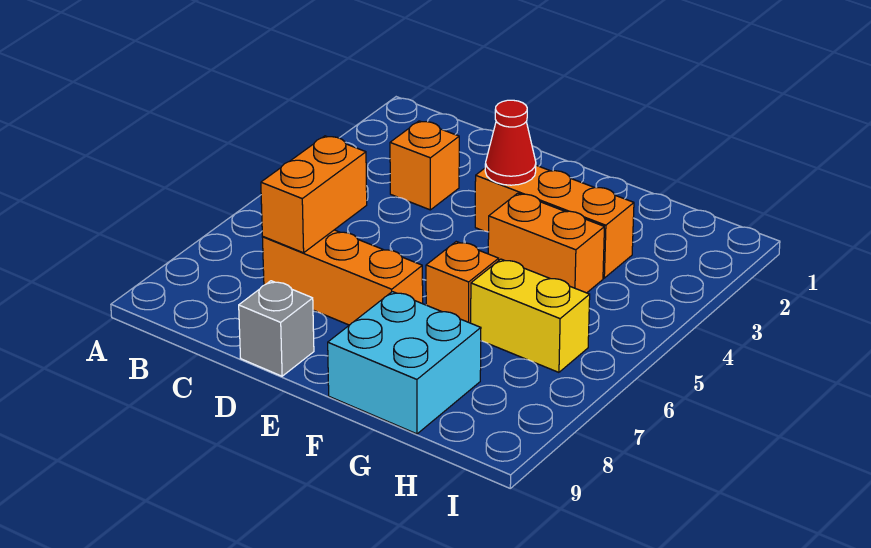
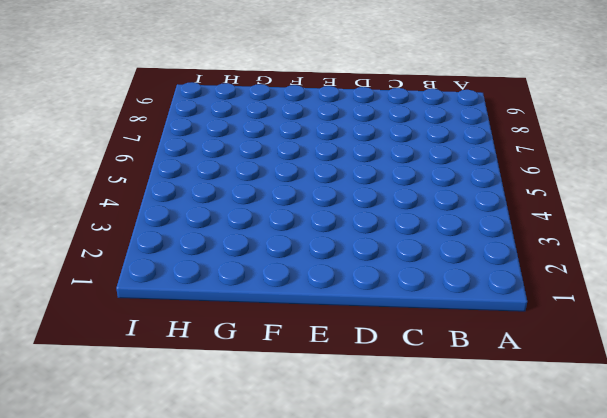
none -> orange brick C3 level 1
none -> orange brick C7:E7 level 1

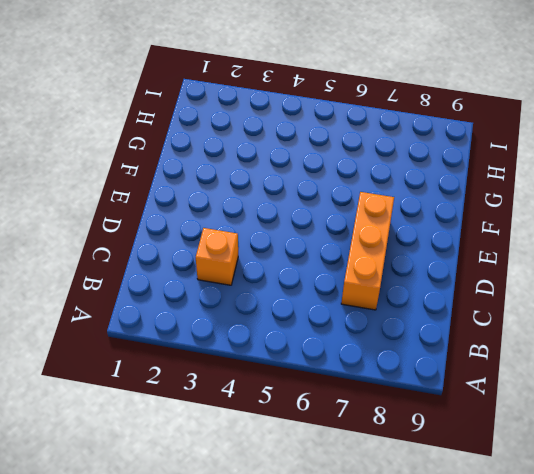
none -> grey brick D9 level 1
none -> orange brick E3:G3 level 1

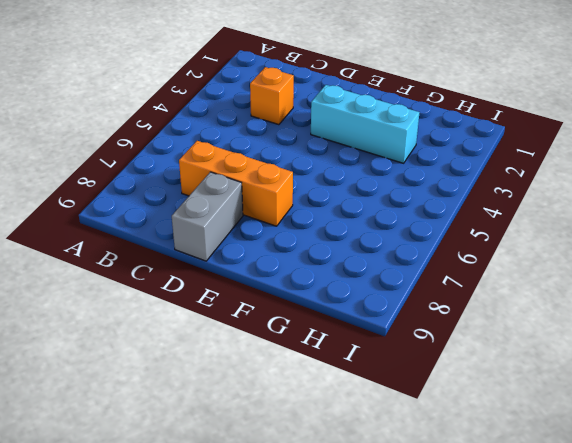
grey brick D8:D9 level 1 -> grey brick D9 level 1
cyan brick E3:G3 level 1 -> orange brick E3:G3 level 1
none -> orange brick F4:G4 level 1
none -> orange brick F6 level 1

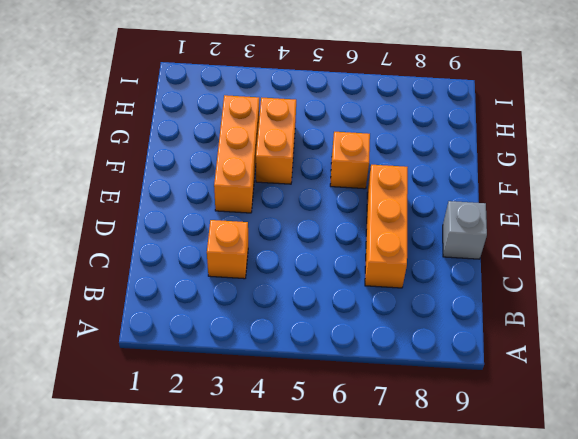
none -> cyan brick F8:G9 level 1
none -> yellow brick G6:H6 level 1

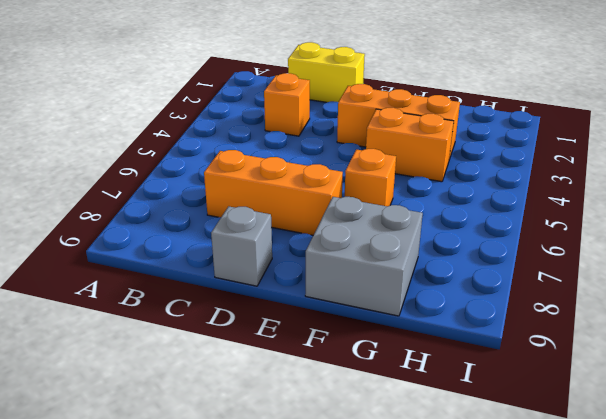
yellow brick C1:D1 level 1 -> yellow brick G6:H6 level 1
grey brick F8:G9 level 1 -> cyan brick F8:G9 level 1
none -> orange brick C6:C7 level 2
none -> red cone E3 level 2

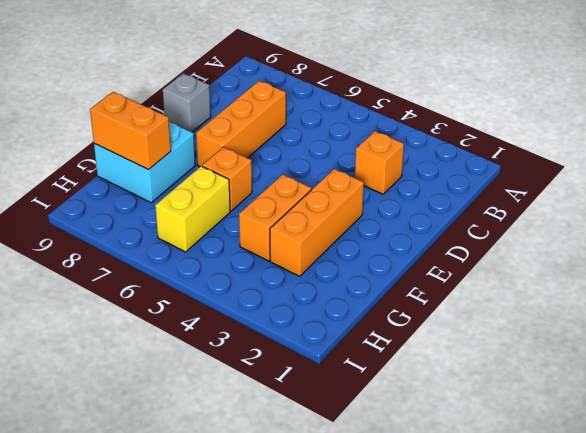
orange brick G8:G9 level 2 -> orange brick C6:C7 level 2
none -> red cone E3 level 2

